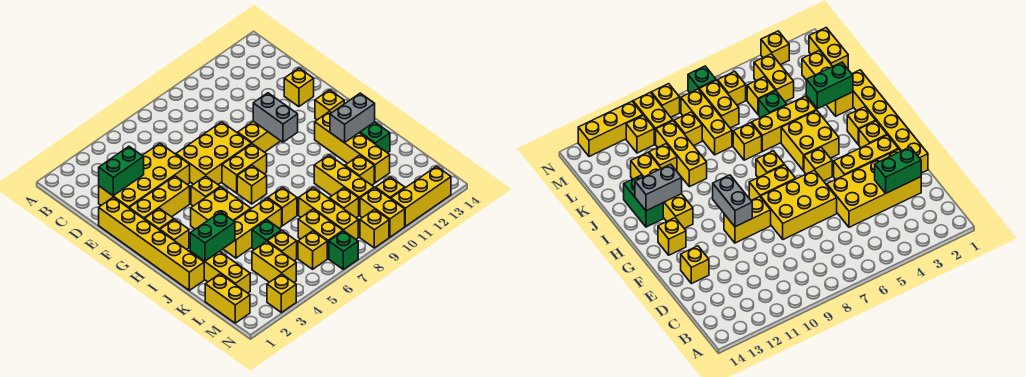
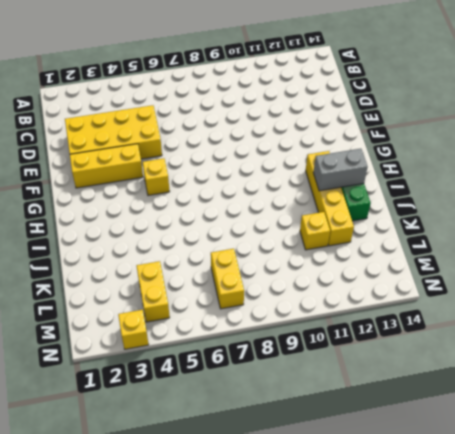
none -> yellow brick E1:J1 level 1
none -> yellow brick E6:F8 level 1
none -> yellow brick E13 level 1
none -> yellow brick F9:F10 level 1

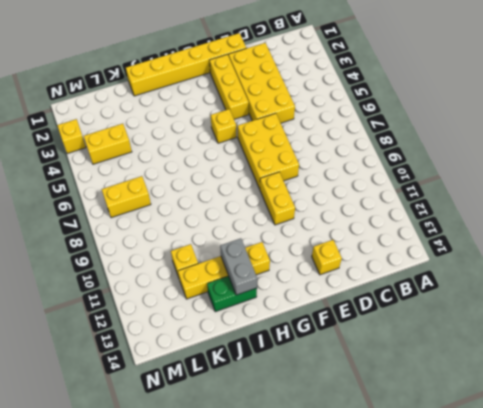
none -> yellow brick G2 level 1
none -> yellow brick G7:G8 level 1
none -> yellow brick G13 level 1
none -> yellow brick H2 level 1

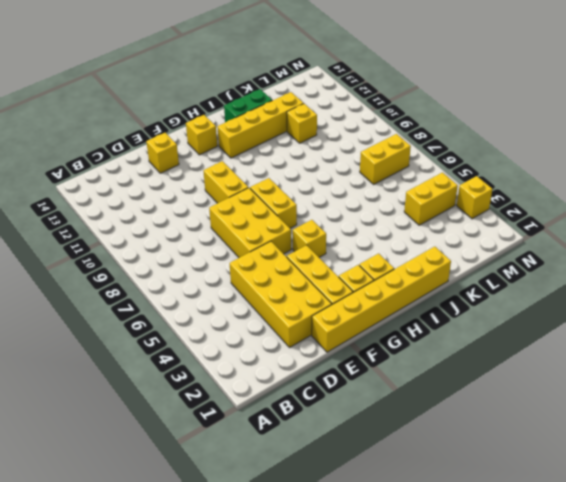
none -> yellow brick H4:I5 level 1
none -> yellow brick H7 level 1
none -> yellow brick J2:L2 level 1
none -> yellow brick J4:J6 level 1

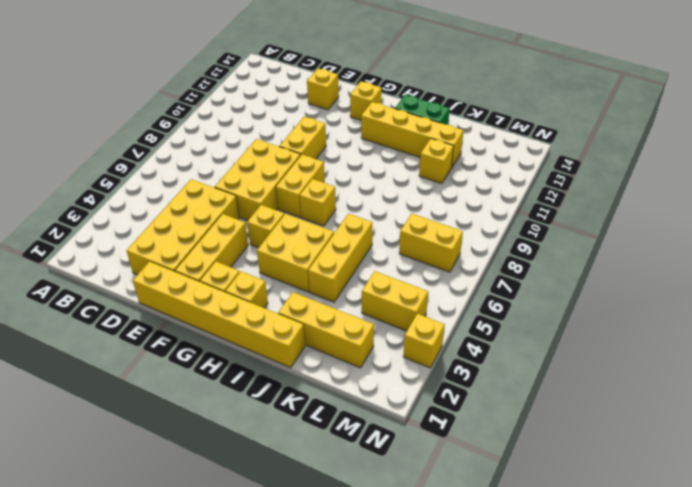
none -> yellow brick J7 level 1
none -> yellow brick J10:L10 level 1
none -> green brick K5 level 1
none -> yellow brick K8:M8 level 1

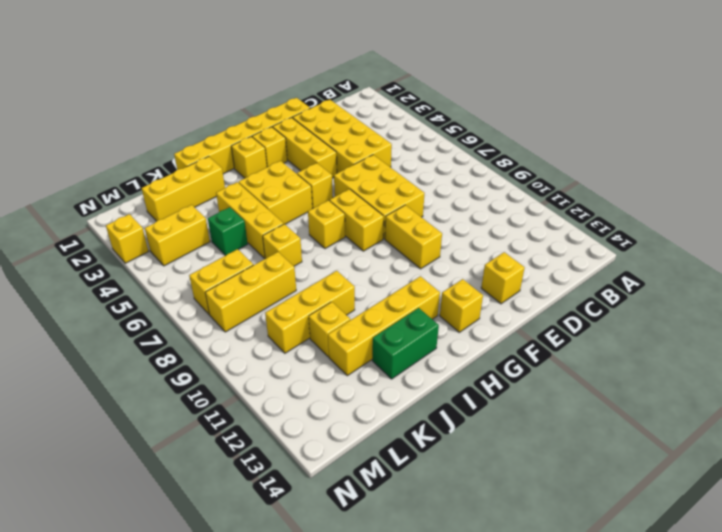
none -> yellow brick L1:M1 level 1
none -> yellow brick L5 level 1
none -> yellow brick L9 level 1
none -> yellow brick M6 level 1

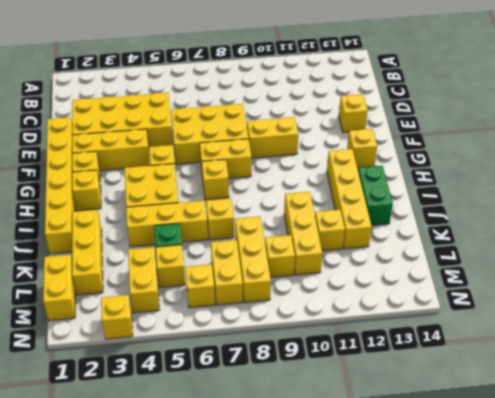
none -> yellow brick M10:N10 level 1
none -> yellow brick M11 level 1
none -> green brick N7 level 1
none -> yellow brick N9 level 1

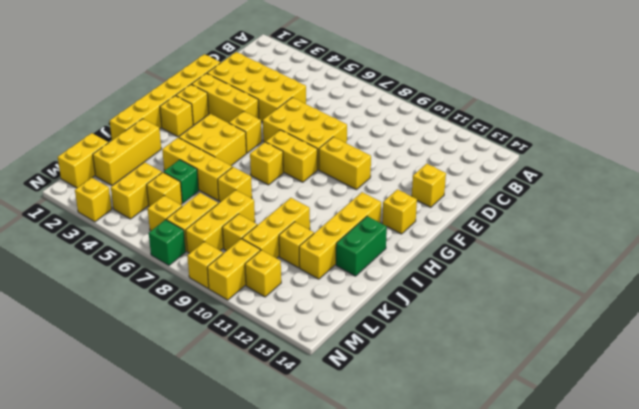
none -> yellow brick N11:N13 level 1
none -> green brick D2:D3 level 2
none -> grey brick F10:G10 level 2
none -> grey brick I12:I13 level 2

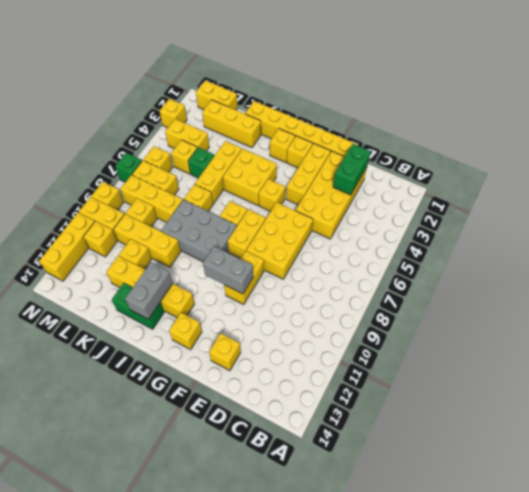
grey brick H8:J9 level 1 -> none
none -> green brick J2:J3 level 2

